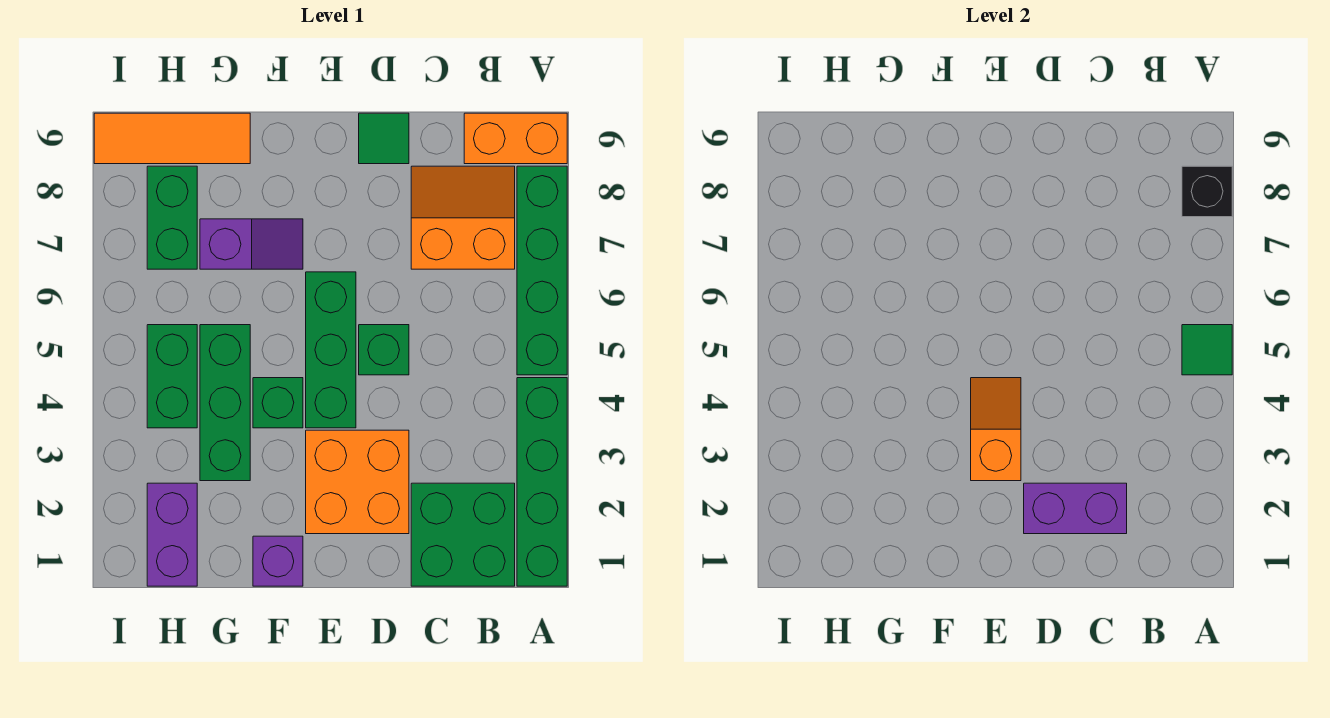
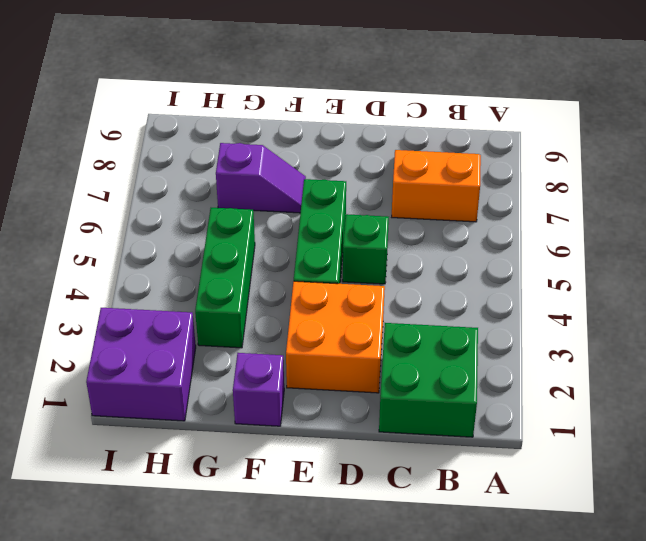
purple brick H1:I2 level 1 -> purple brick H1:H2 level 1
none -> green brick A1:A4 level 1
none -> green brick A5:A8 level 1
none -> orange brick A9:B9 level 1

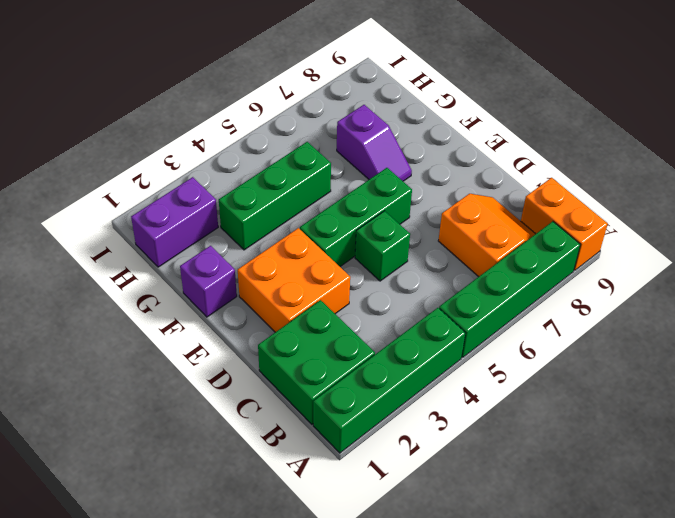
none -> green tile D9 level 1
none -> green brick F4 level 1
none -> orange tile G9:I9 level 1

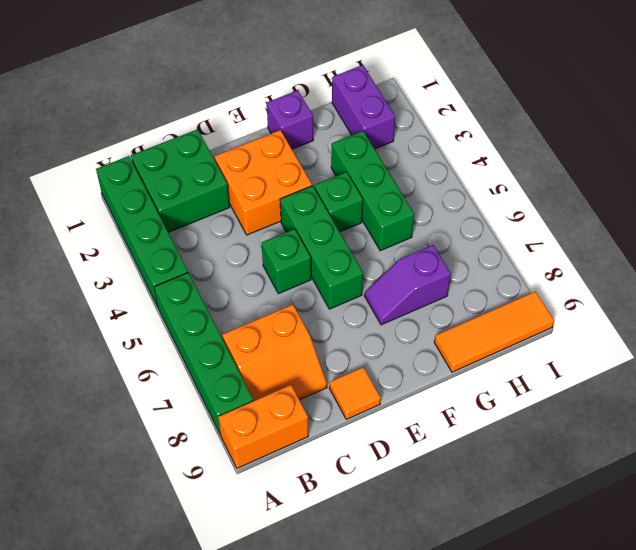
orange tile D9 level 1 -> green tile D9 level 1
none -> green brick H4:H5 level 1
none -> green brick H7:H8 level 1
none -> green tile A5 level 2

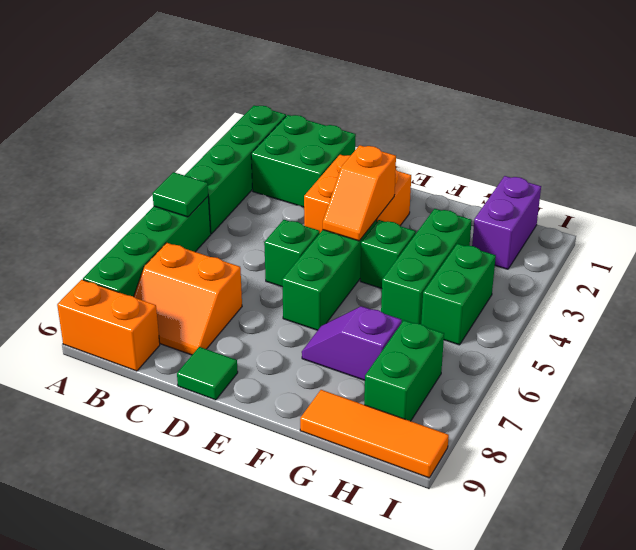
none -> purple brick F1 level 1
none -> black brick A8 level 2
none -> purple brick C2:D2 level 2

